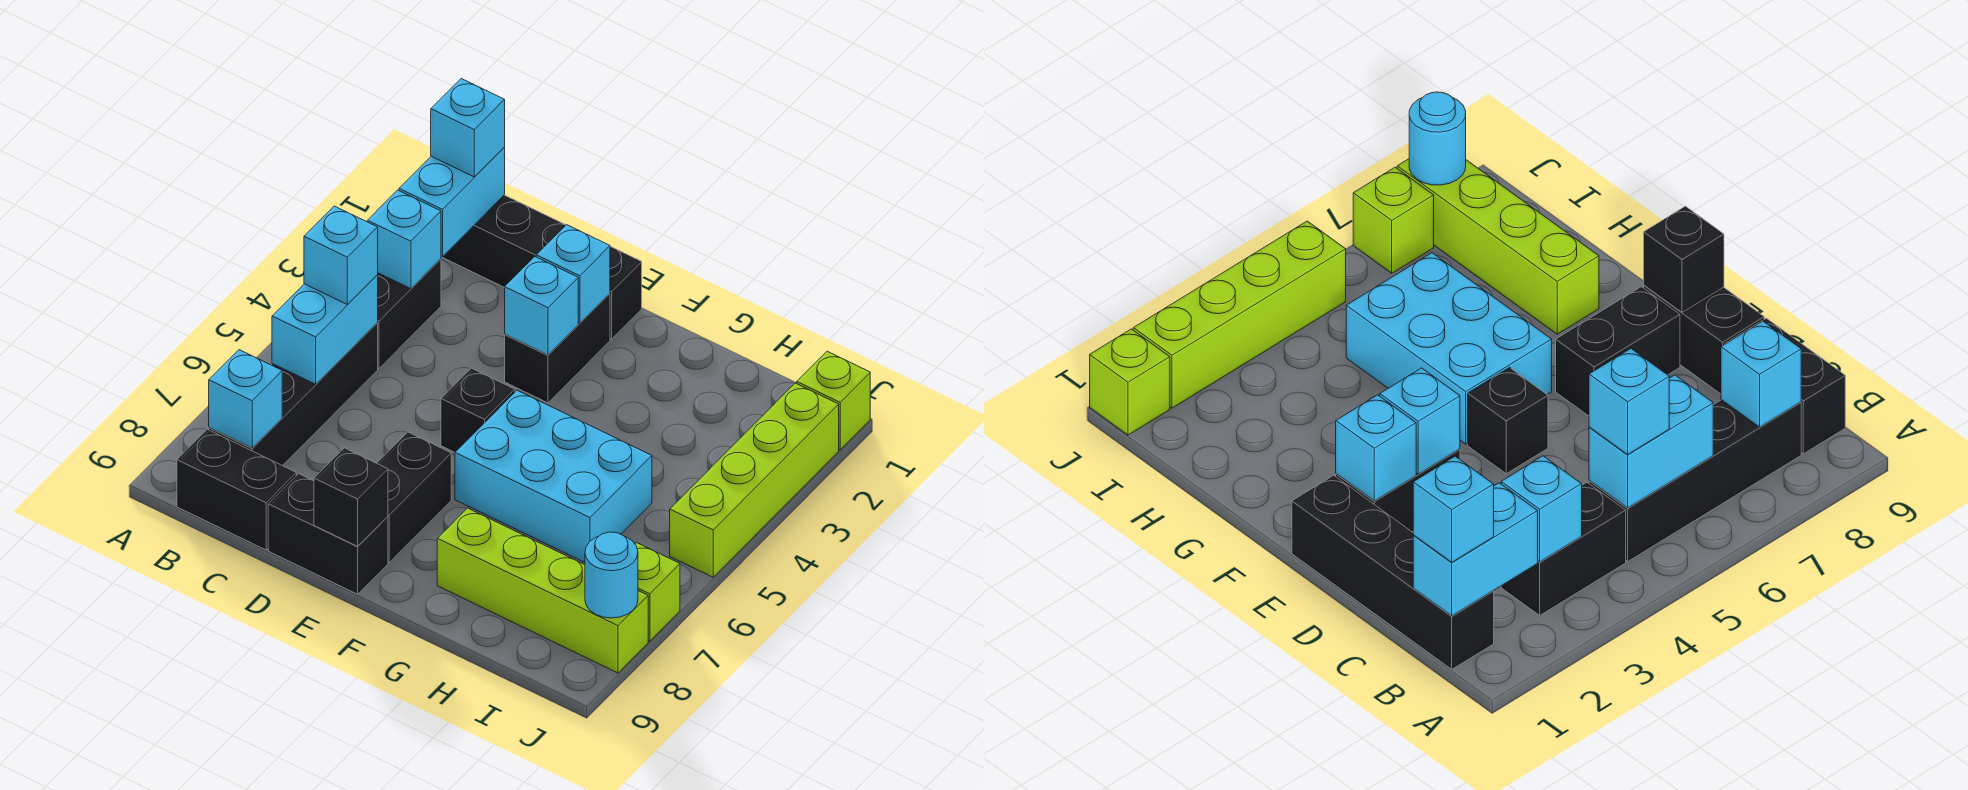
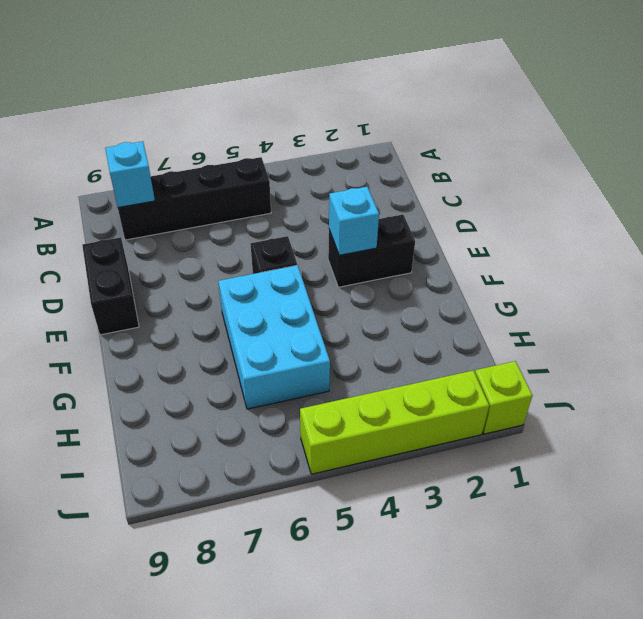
none -> black brick B1:E1 level 1
none -> black brick B3:B4 level 1
none -> black brick B9:C9 level 1

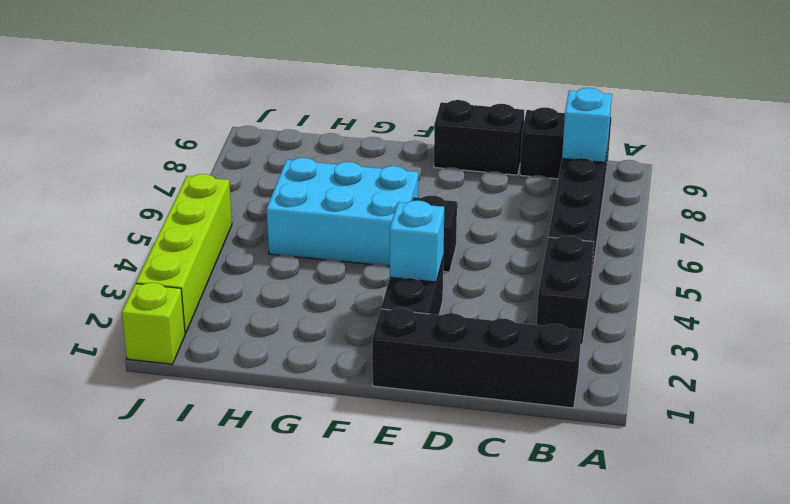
none -> black brick E7:E8 level 1
none -> lime brick G8:J8 level 1
none -> lime brick J7 level 1

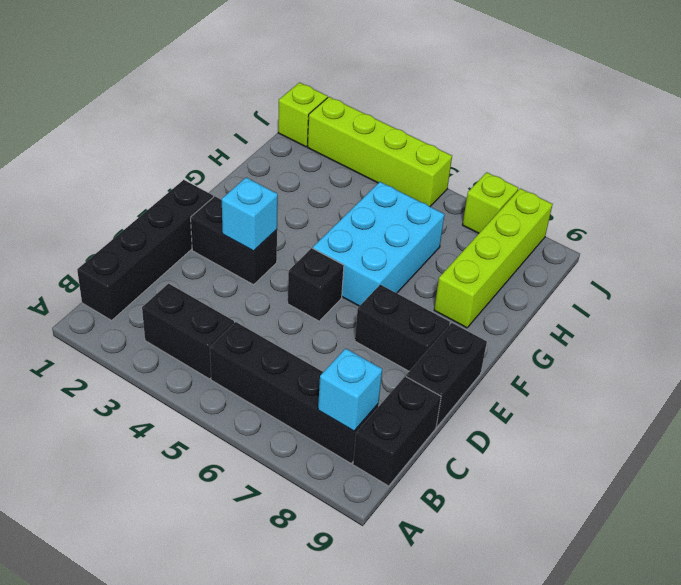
none -> cyan brick B1:B2 level 2
none -> cyan brick B3 level 2
none -> cyan brick B5:B6 level 2

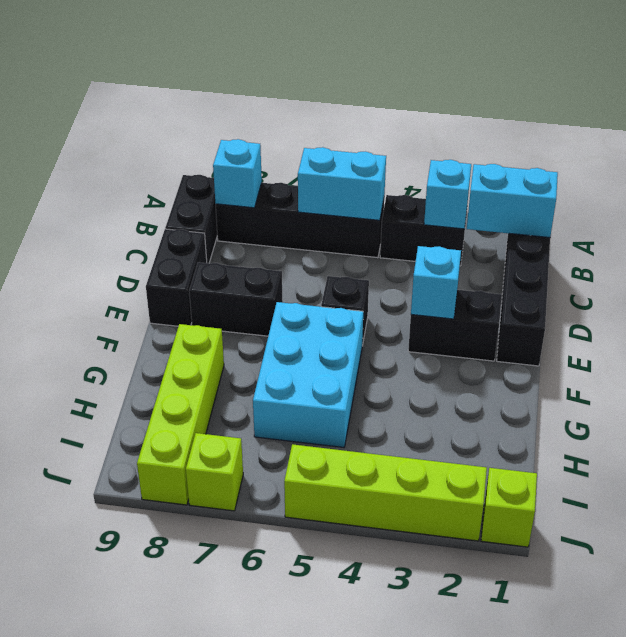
none -> cyan brick E2 level 2
none -> black brick E9 level 2
none -> cyan round brick J8 level 2

